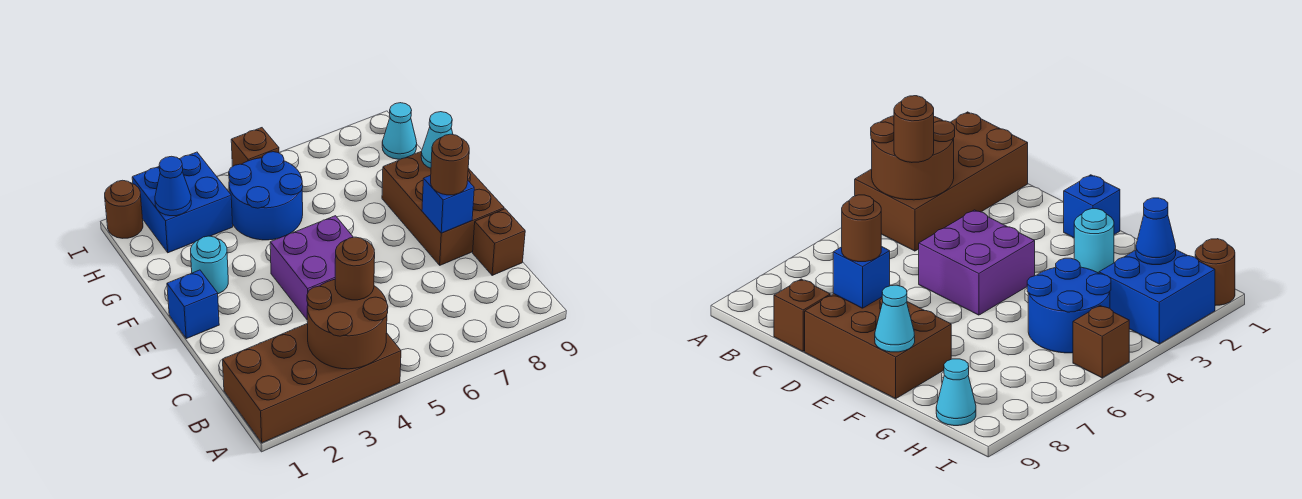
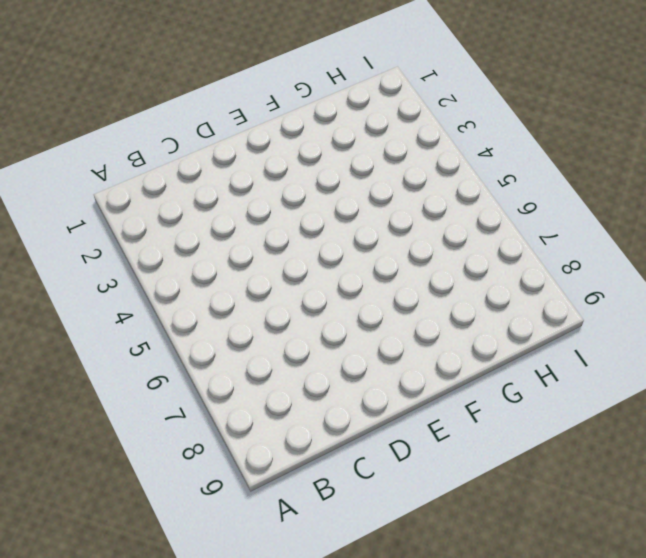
none -> brown brick A1:B4 level 1
none -> brown brick C9 level 1
none -> purple brick D4:E5 level 1

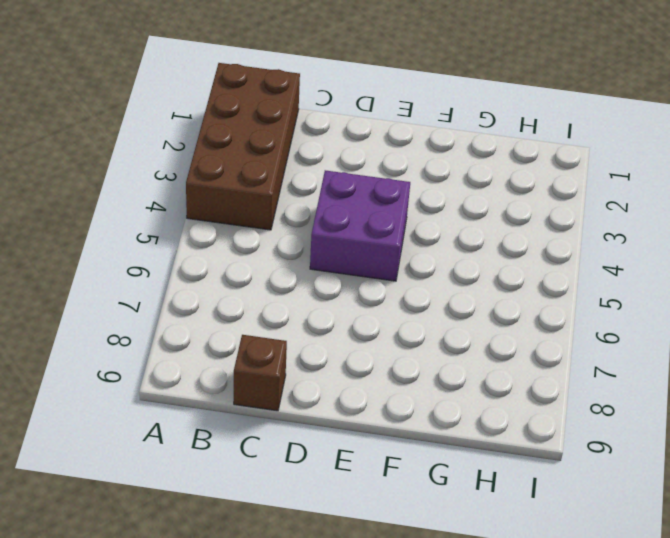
none -> brown brick D8:F9 level 1
none -> blue brick E1 level 1
none -> cyan round brick F2 level 1

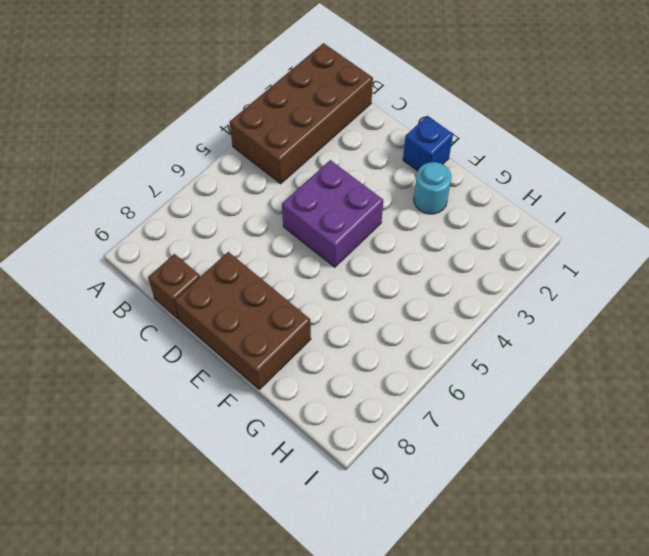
none -> blue round brick G4:H5 level 1
none -> blue brick H2:I3 level 1
none -> cyan cone H9 level 1

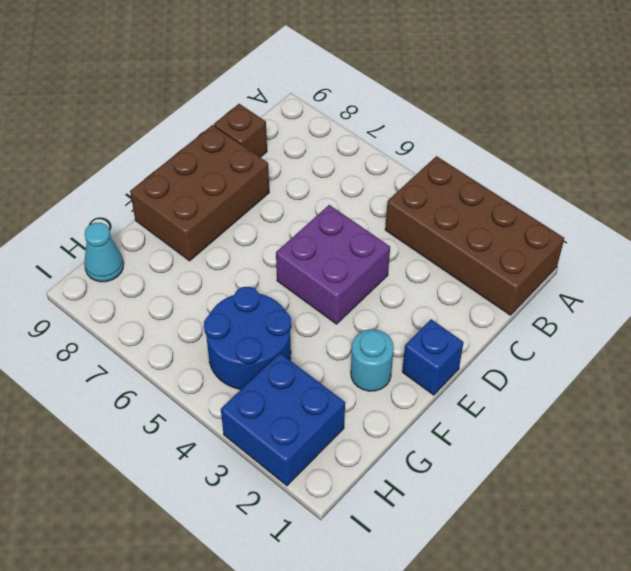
none -> brown round brick I1 level 1
none -> brown brick I5 level 1
none -> brown round brick A3:B4 level 2

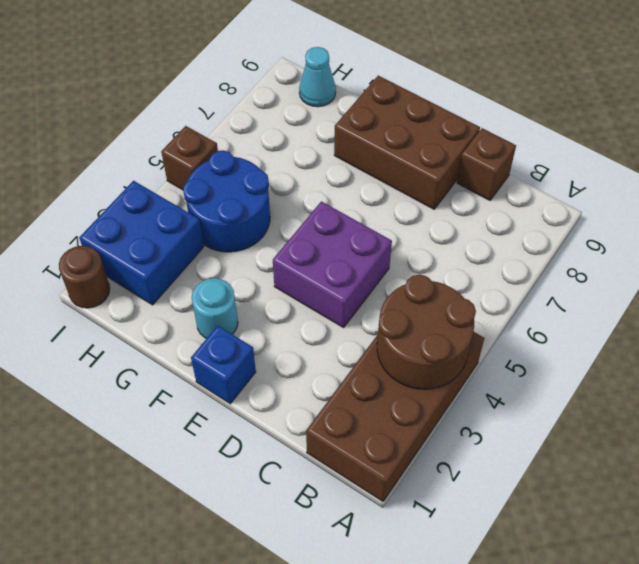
none -> blue brick D8 level 2
none -> cyan cone F9 level 2
none -> blue cone H2 level 2

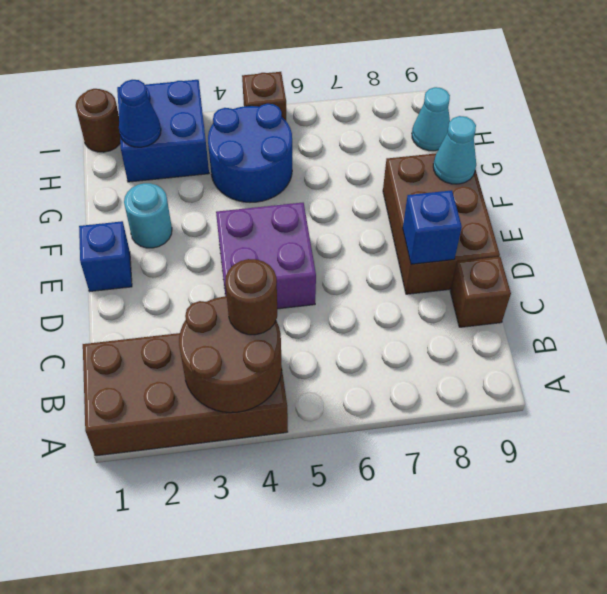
none -> brown round brick D8 level 3

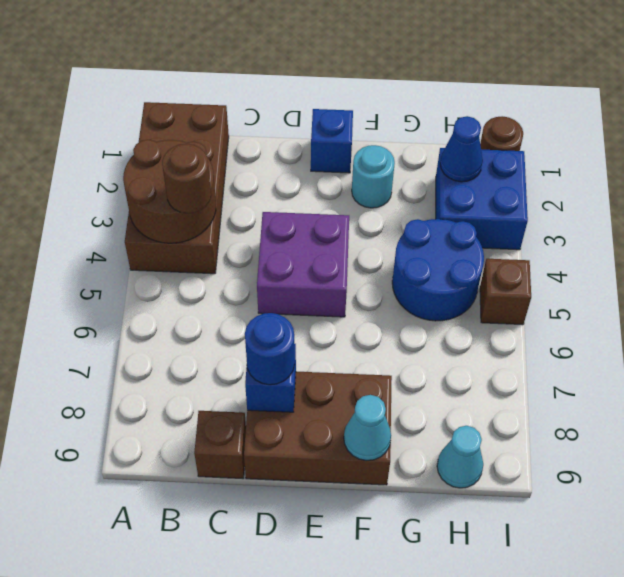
blue round brick D8 level 3 -> brown round brick D8 level 3

